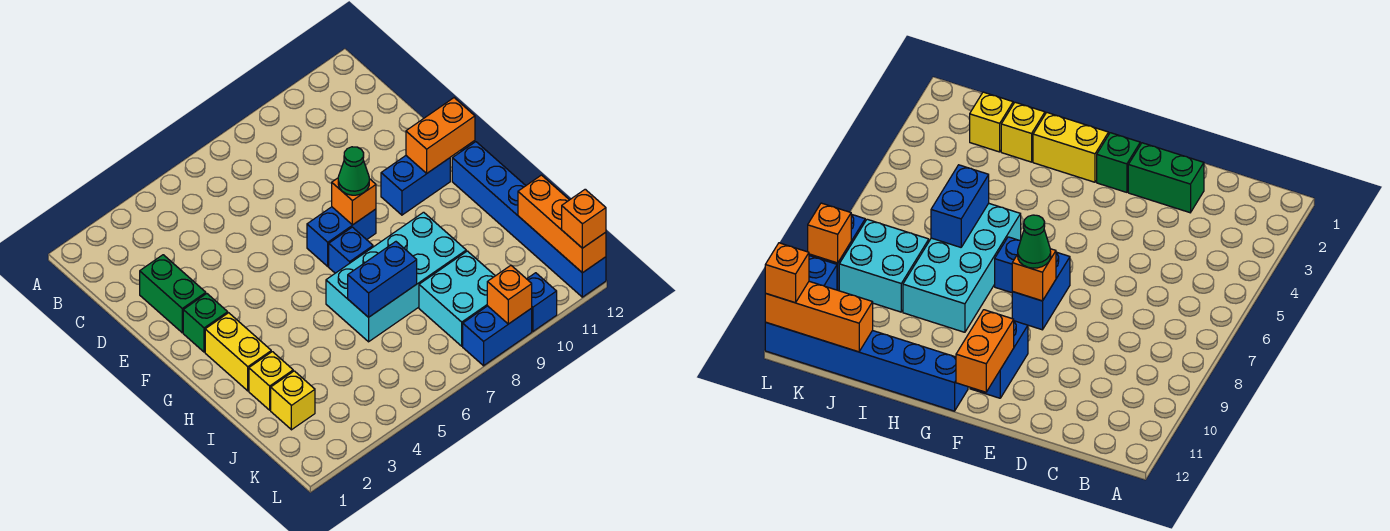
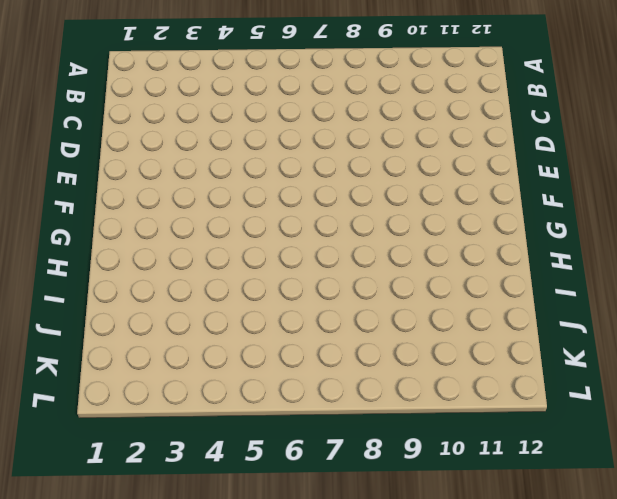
none -> green brick D2:E2 level 1
none -> green brick F2 level 1
none -> blue brick F7:F8 level 1

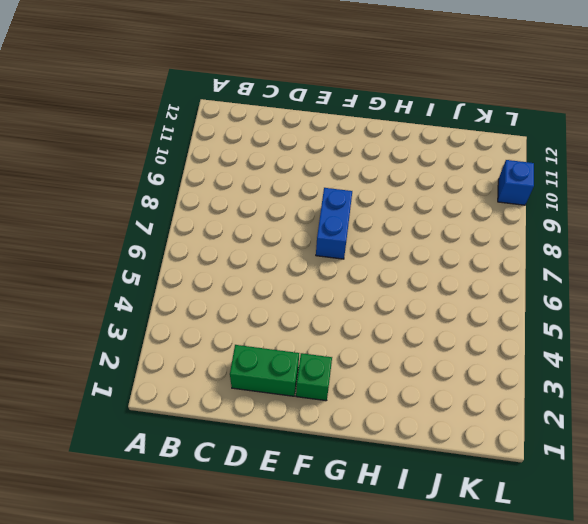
none -> blue brick F10:F11 level 1
none -> yellow brick G2:H2 level 1
none -> blue brick G7 level 1

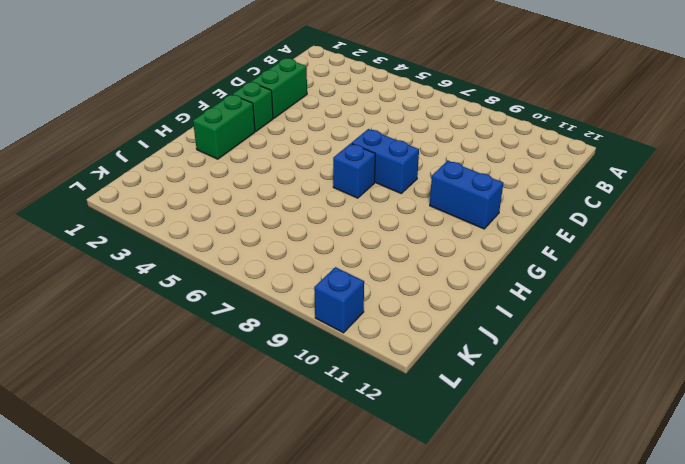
green brick G2:H2 level 1 -> yellow brick G2:H2 level 1
none -> blue brick G12:L12 level 1
none -> cyan brick H6:I9 level 1
none -> yellow brick I2 level 1

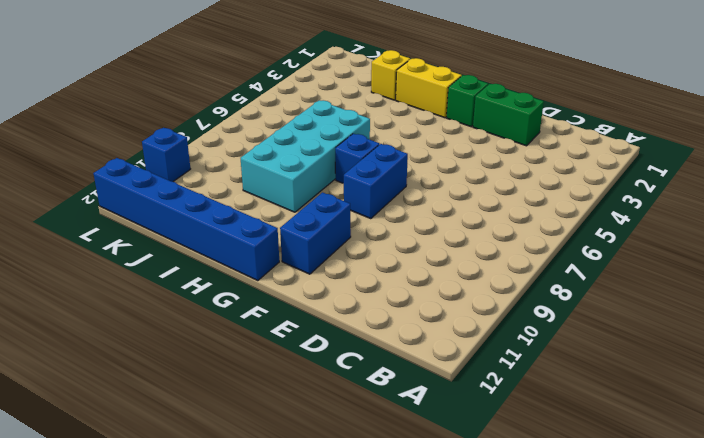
none -> yellow brick J2 level 1
none -> cyan brick J8:K9 level 1
none -> blue brick L8:L9 level 1

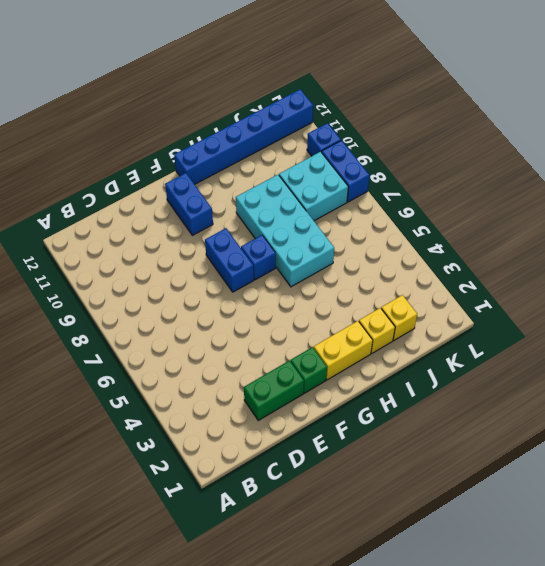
none -> orange brick F8 level 2
none -> orange brick F11:F12 level 2
none -> blue brick I6:I7 level 2

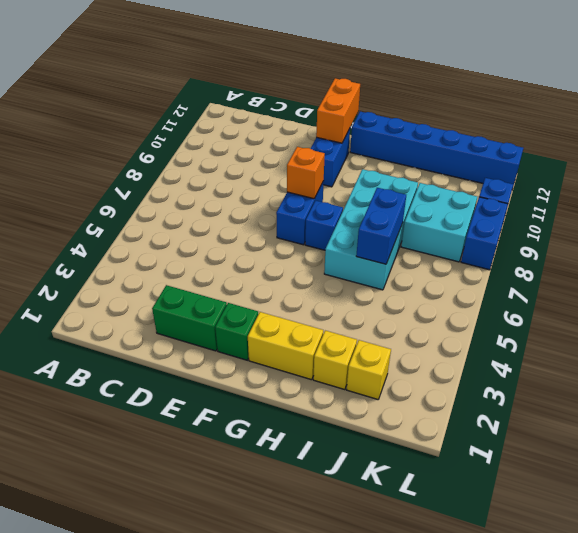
none -> orange brick J12:L12 level 2
none -> orange brick L9 level 2
none -> green cone F8 level 3

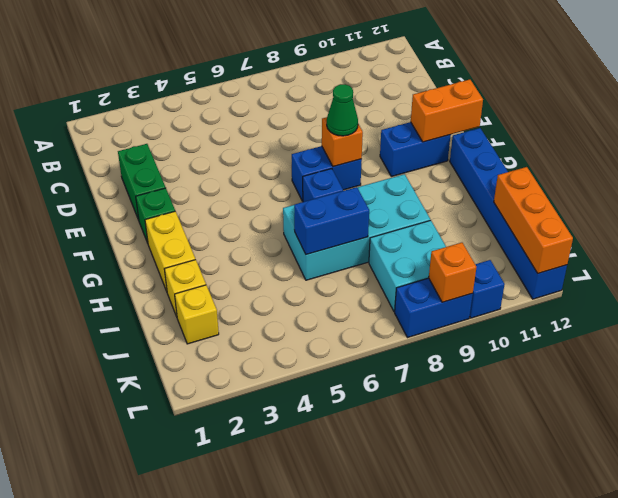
none -> orange brick L12 level 3

